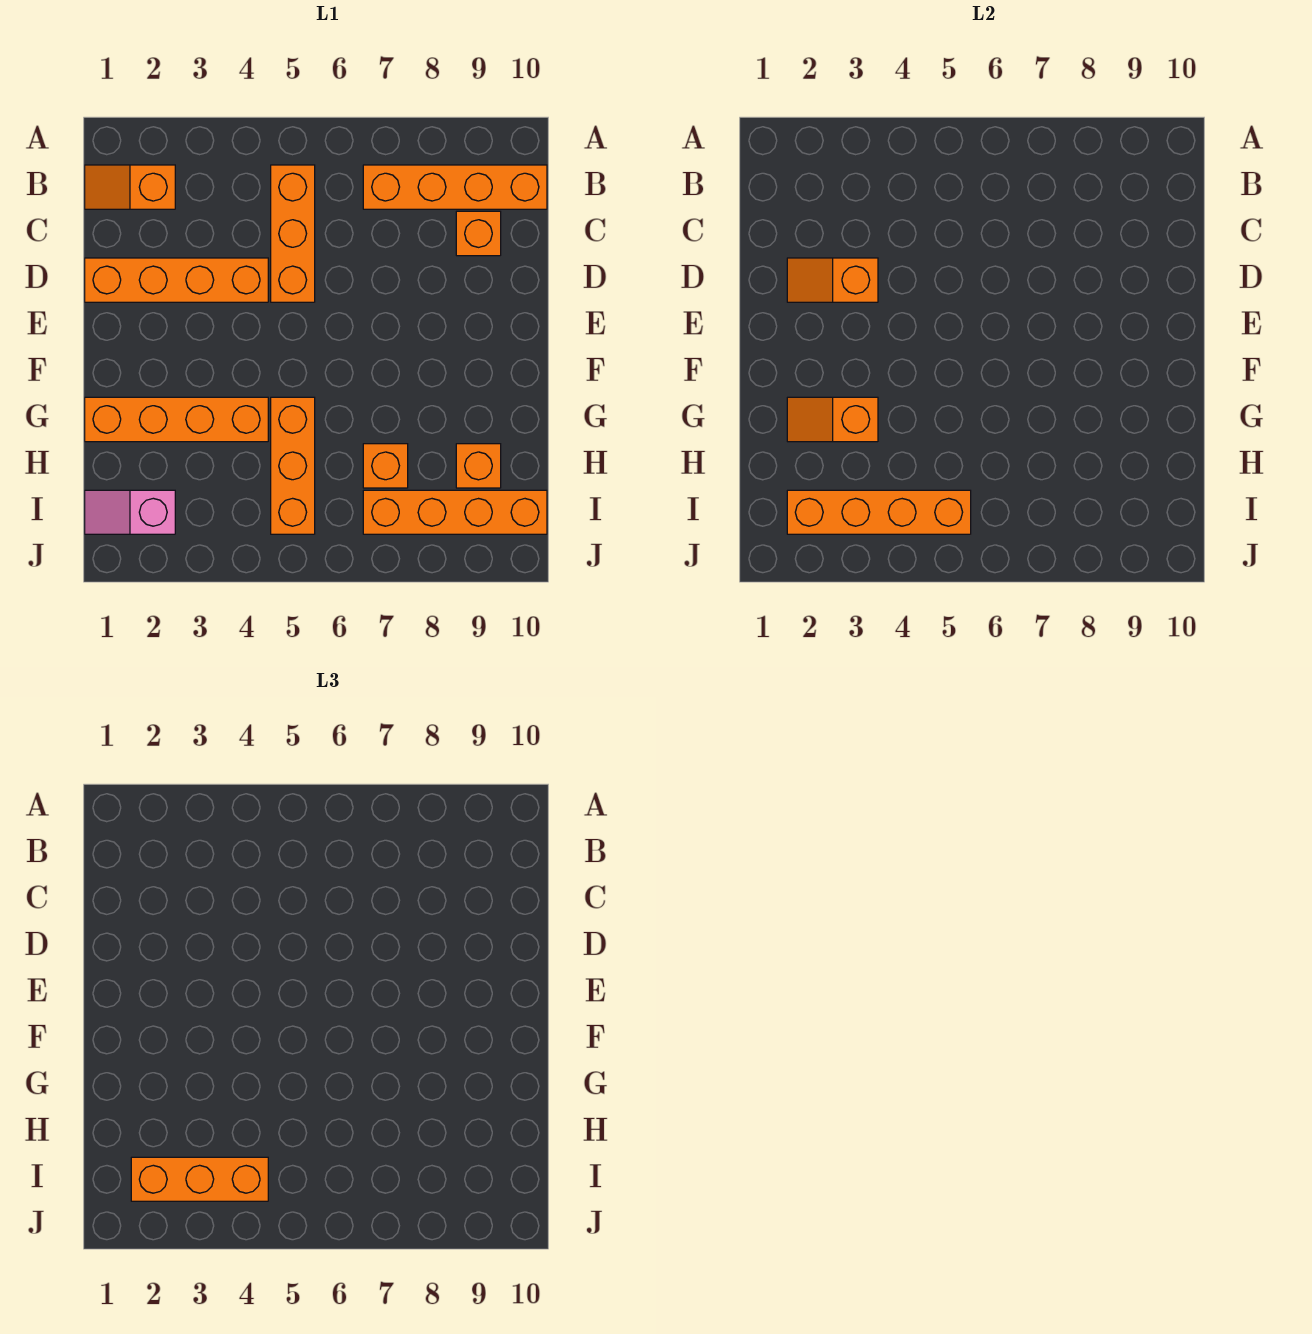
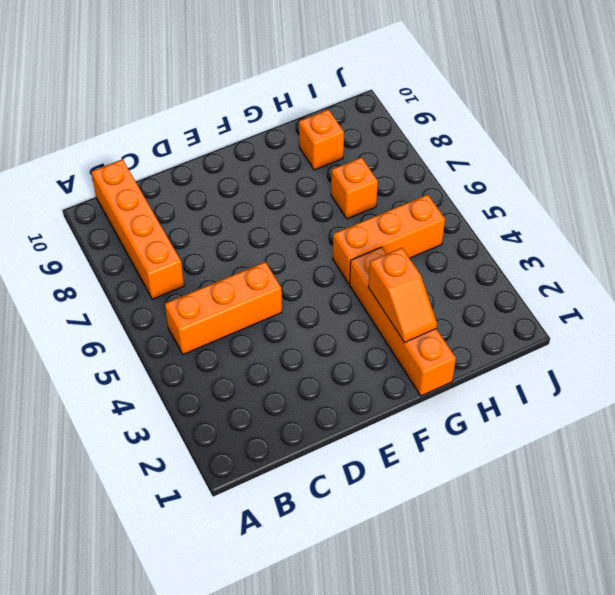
none -> orange slope B1:B2 level 1 top 2
none -> orange brick C9 level 1
none -> orange brick D1:D4 level 1

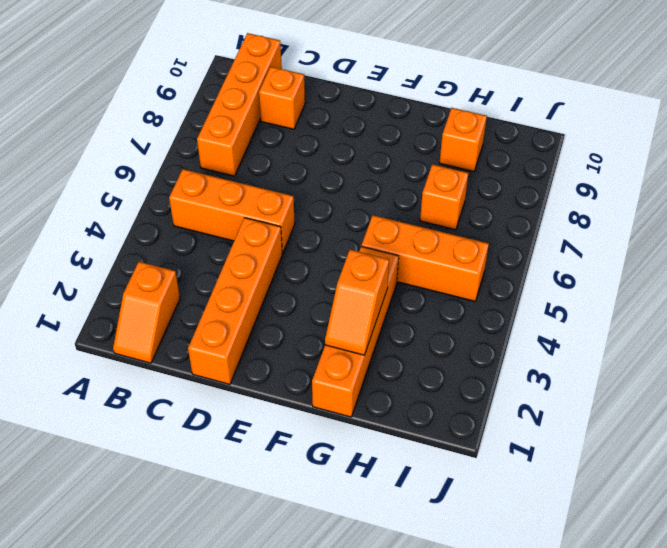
none -> pink slope I1:I2 level 1 top 2
none -> orange brick I7:I10 level 1
none -> orange slope D2:D3 level 2 top 3

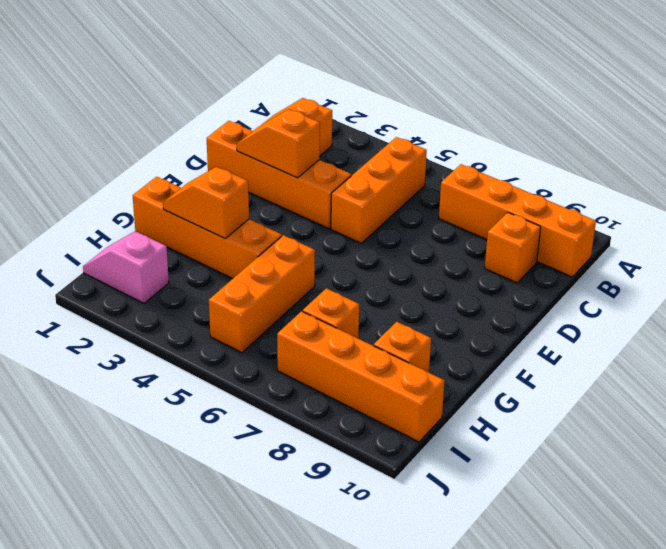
none -> orange brick I2:I5 level 2
none -> orange brick I2:I4 level 3

